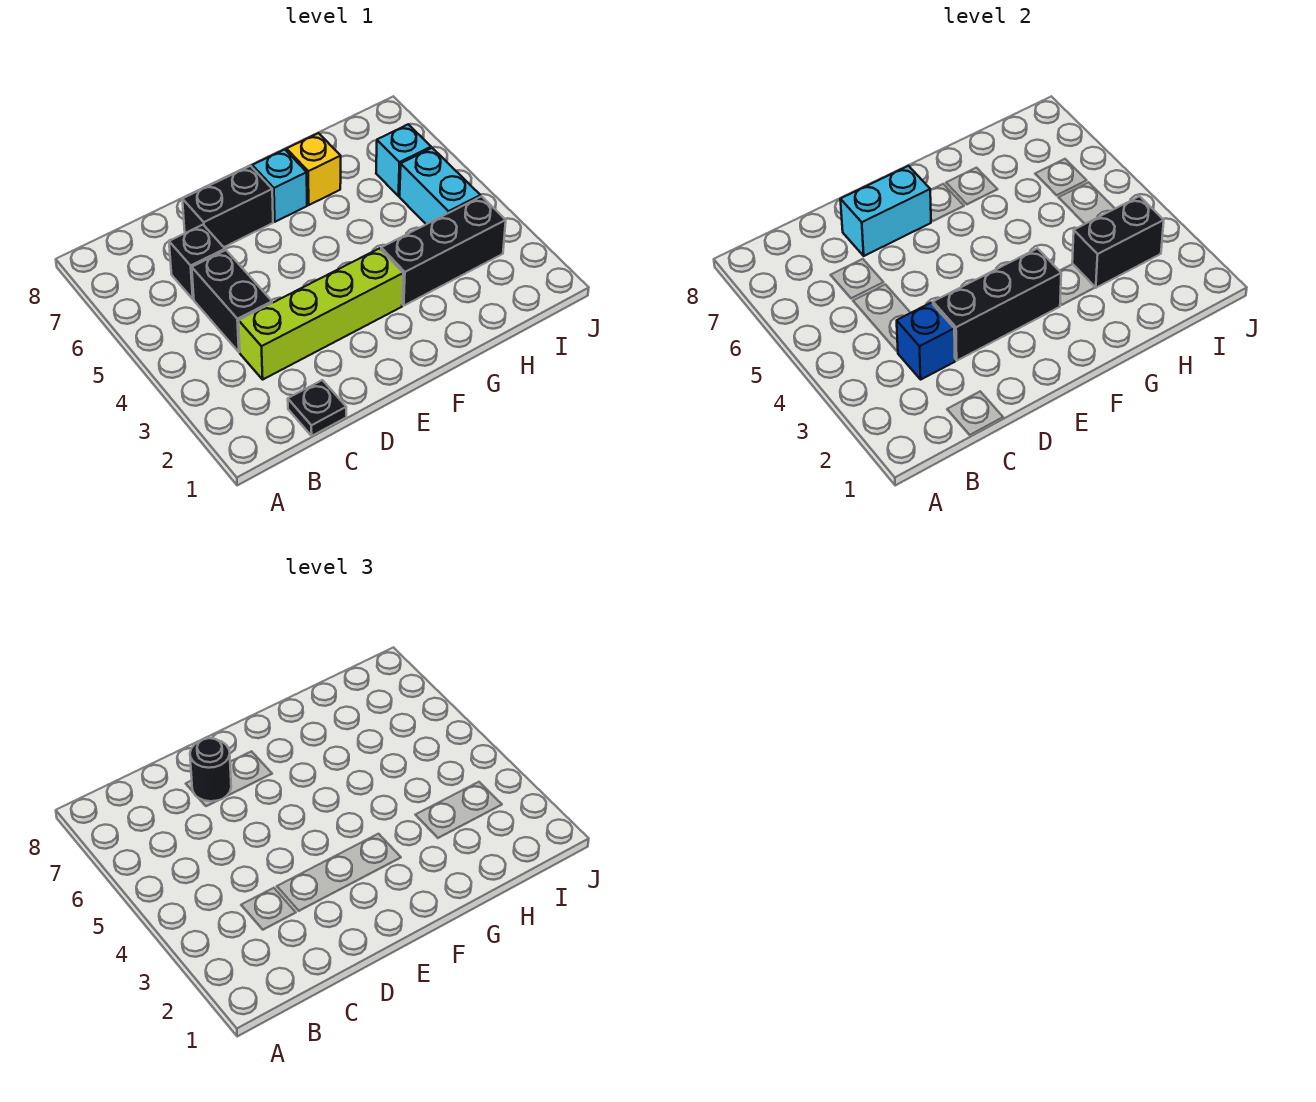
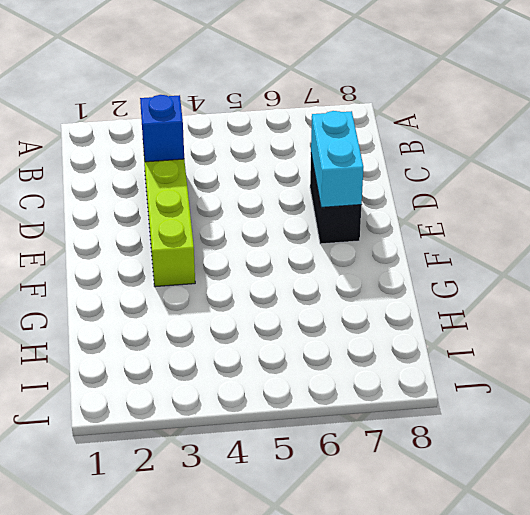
none -> black plate C1 level 1
none -> black brick C4:C5 level 1
none -> black brick C6 level 1

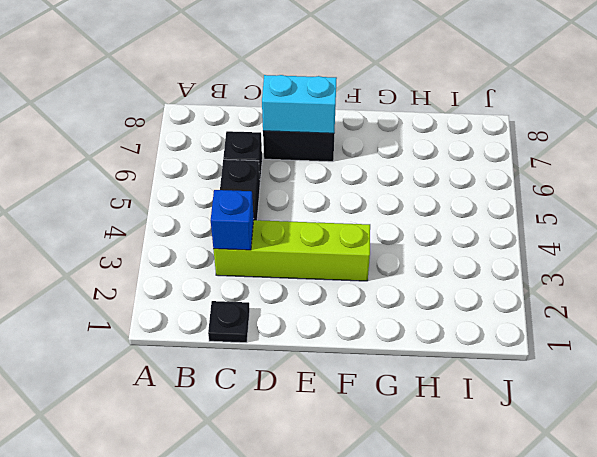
none -> cyan brick F7 level 1
none -> black brick G3:I3 level 1
none -> yellow brick G7 level 1

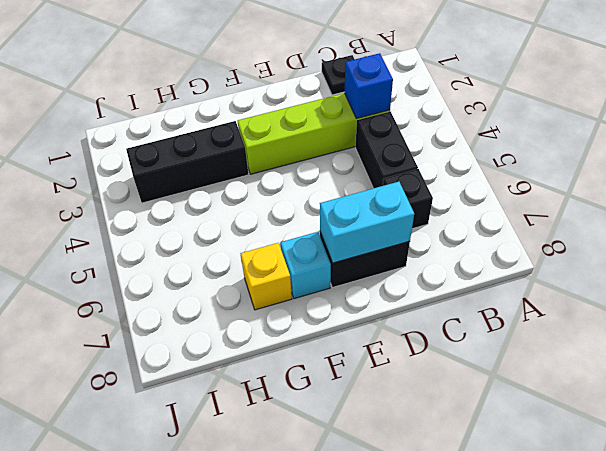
none -> cyan brick I4:I5 level 1
none -> cyan brick I6 level 1
none -> black brick D3:F3 level 2

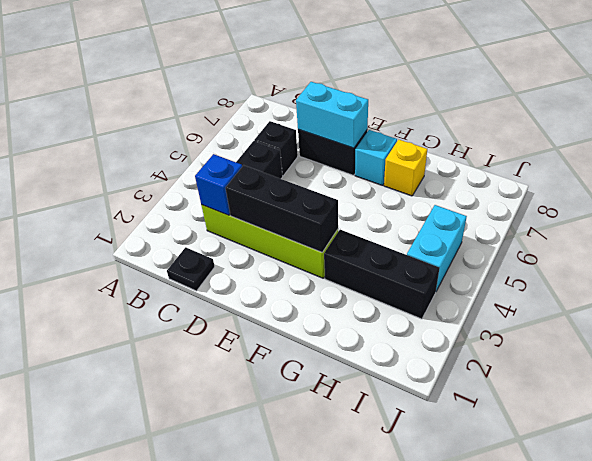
none -> cyan brick I6 level 1
none -> black brick H3:I3 level 2
none -> black round brick D7 level 3

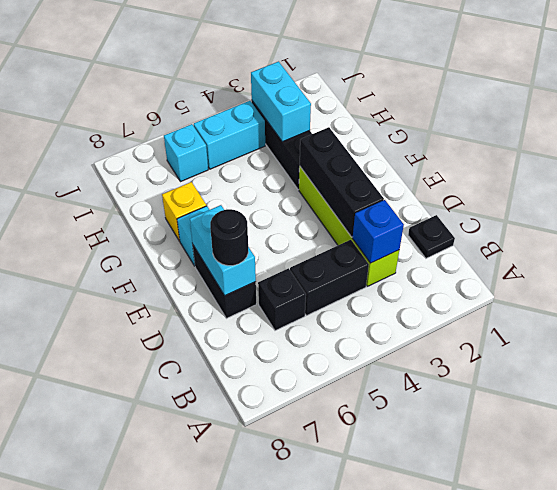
cyan brick H3:I3 level 2 -> black brick H3:I3 level 2

